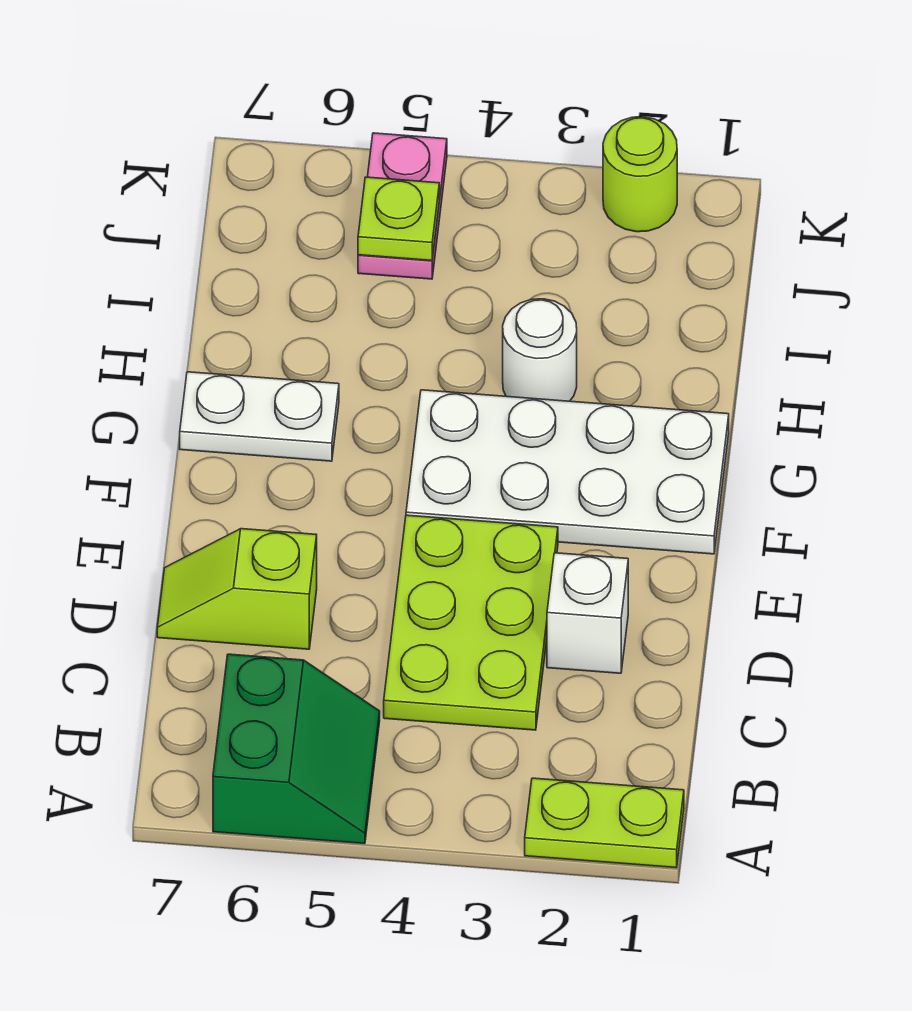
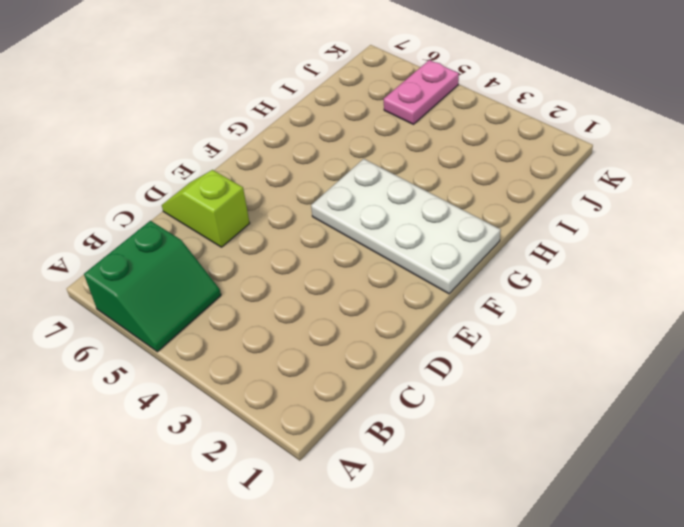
none -> lime plate A1:A2 level 1
none -> lime plate C3:E4 level 1

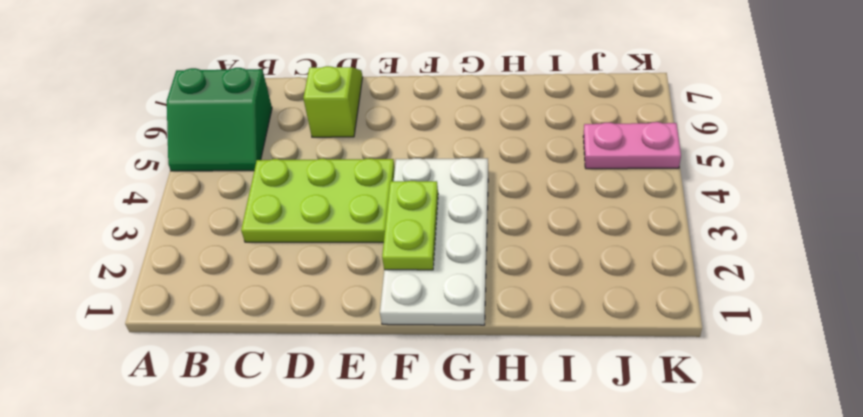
lime plate F2:F3 level 2 -> lime plate A1:A2 level 1
none -> white brick D2 level 1
none -> white plate G6:G7 level 1

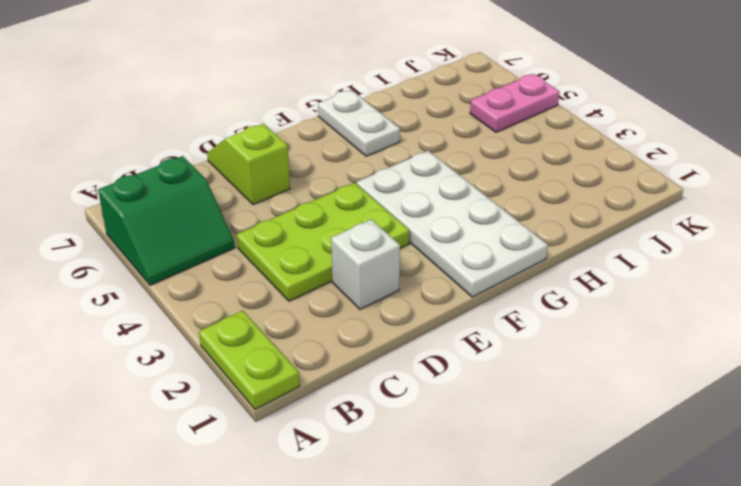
none -> white round brick H3 level 1
none -> lime round brick K2 level 1

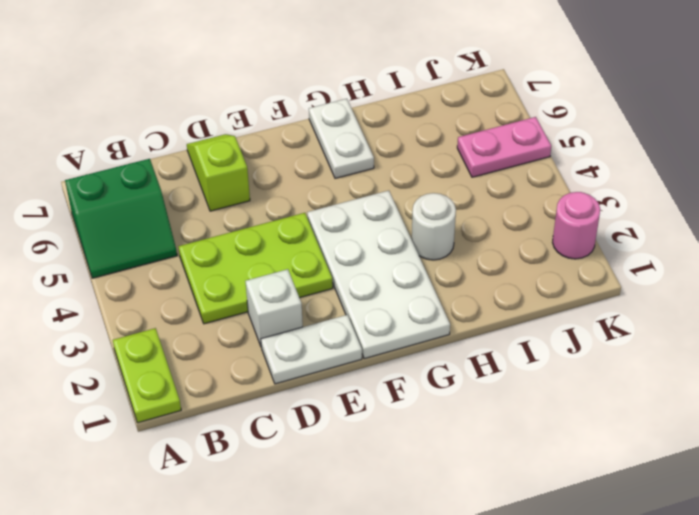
white plate D1:E1 level 1 -> none
pink round brick K2 level 1 -> lime round brick K2 level 1
none -> lime plate J5 level 2

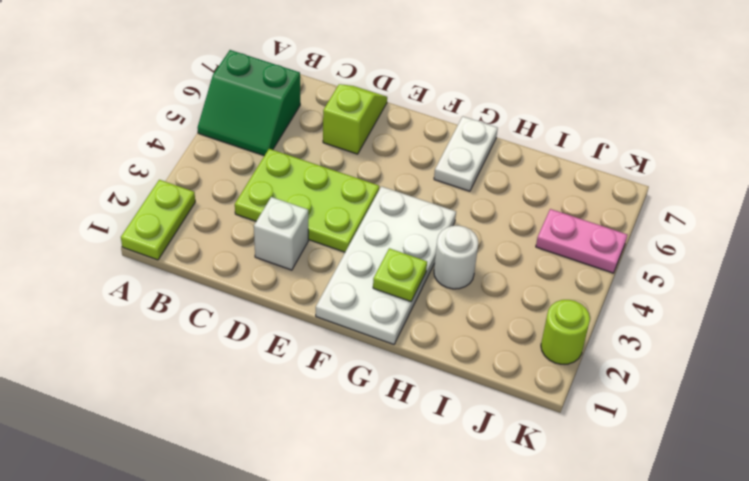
lime plate G2 level 2 -> lime plate J5 level 2

